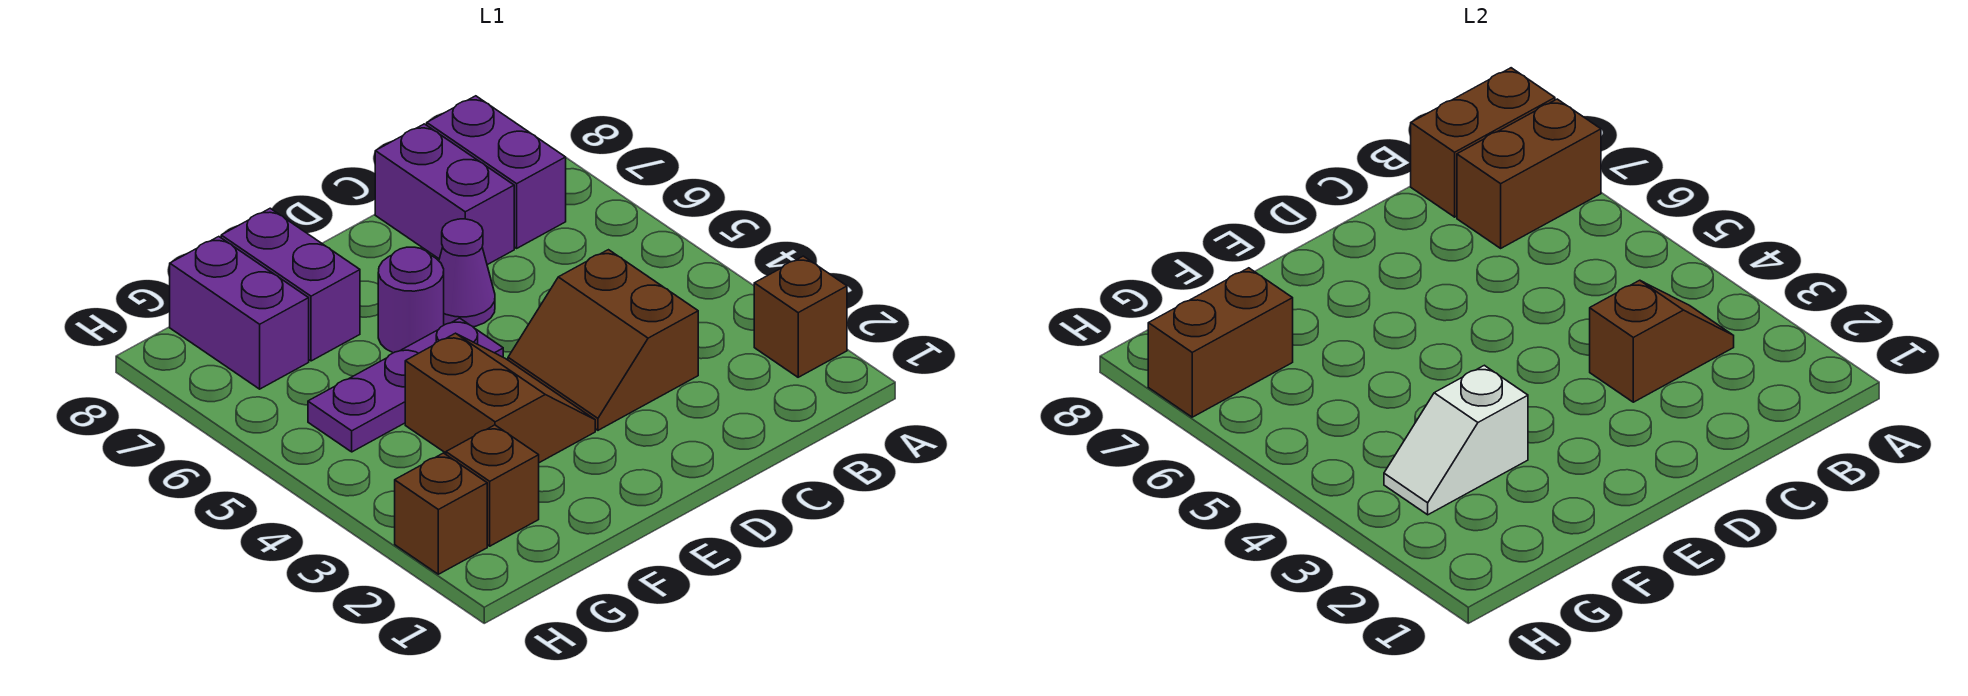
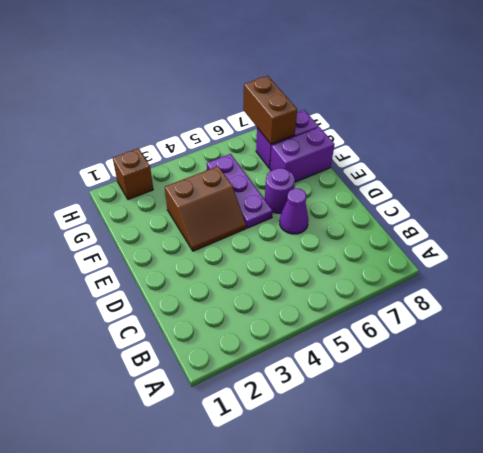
none -> brown brick A2 level 1
none -> purple brick B7:B8 level 1
none -> brown slope C3:D4 level 1 top C

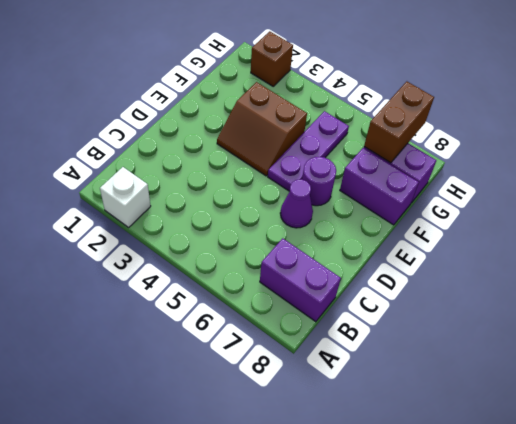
white brick A2 level 1 -> brown brick A2 level 1
none -> brown slope C3:D4 level 1 top C
none -> purple brick C7:C8 level 1
none -> brown brick G2 level 1

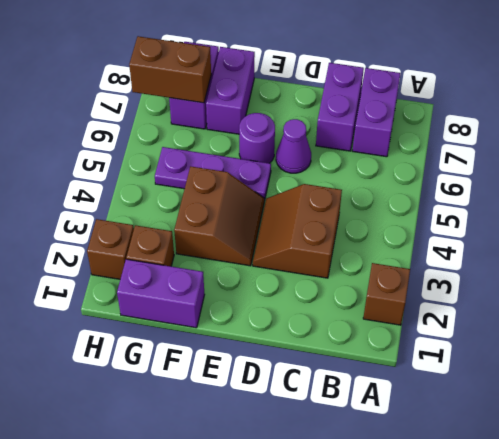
purple brick F1:G1 level 1 -> none
none -> brown brick A7:B7 level 2
none -> brown brick A8:B8 level 2
none -> brown slope B3:C3 level 2 top C

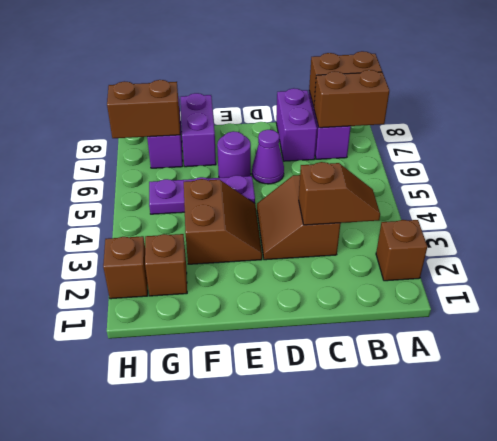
none -> white slope F3:G3 level 2 top F

